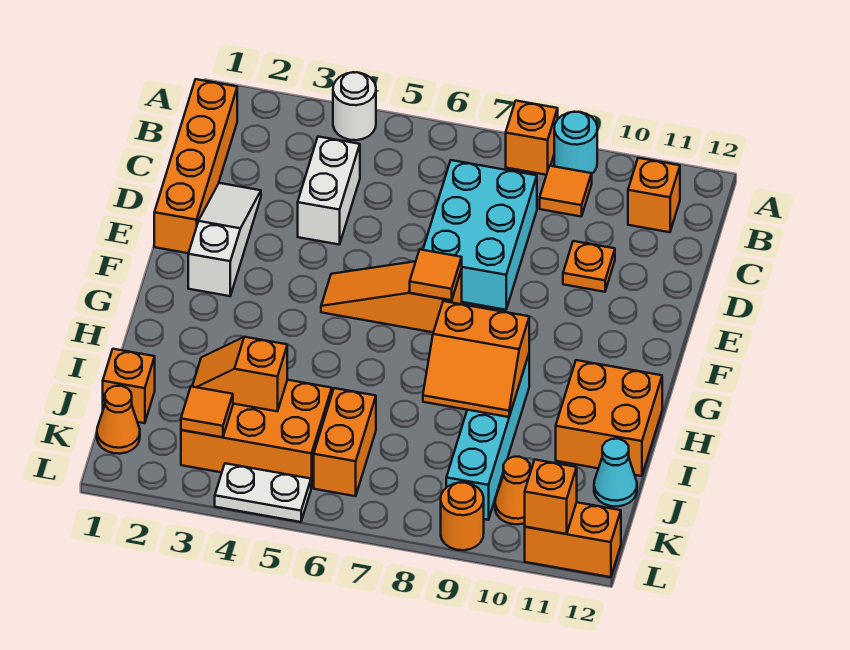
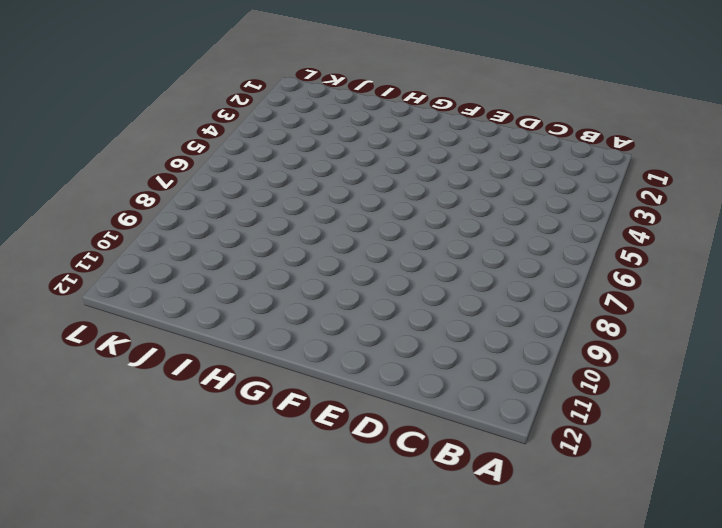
none -> white round brick A4 level 1
none -> orange brick A8 level 1
none -> cyan round brick A9 level 1

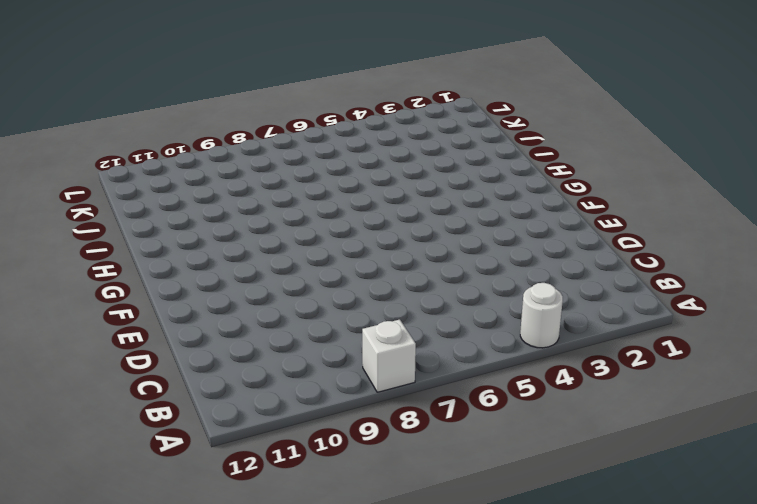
white brick A8 level 1 -> orange brick A8 level 1
none -> cyan round brick A9 level 1
none -> orange brick B1:E1 level 1
none -> orange tile B9 level 1

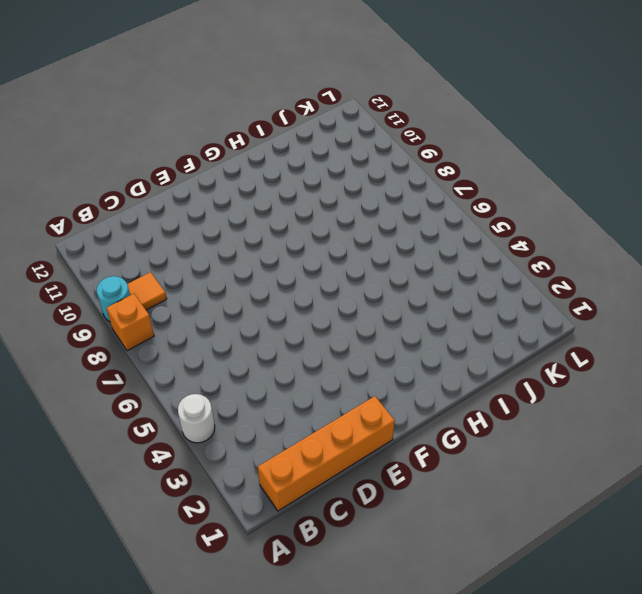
none -> orange brick B11 level 1
none -> white brick C4:D4 level 1
none -> cyan brick C7:E8 level 1

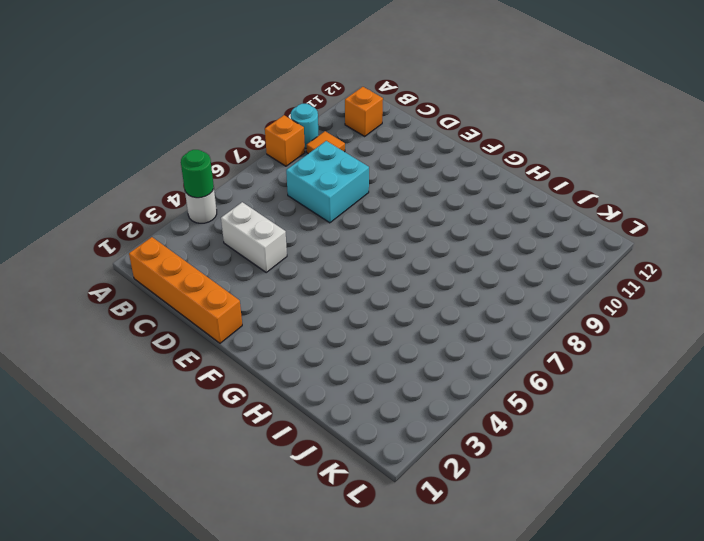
green round brick A4 level 2 -> none
cyan brick C7:D8 level 1 -> cyan brick C7:E8 level 1
none -> white slope D2:F2 level 1 top F
none -> orange plate D10 level 1
none -> orange slope F5:F7 level 1 top 7

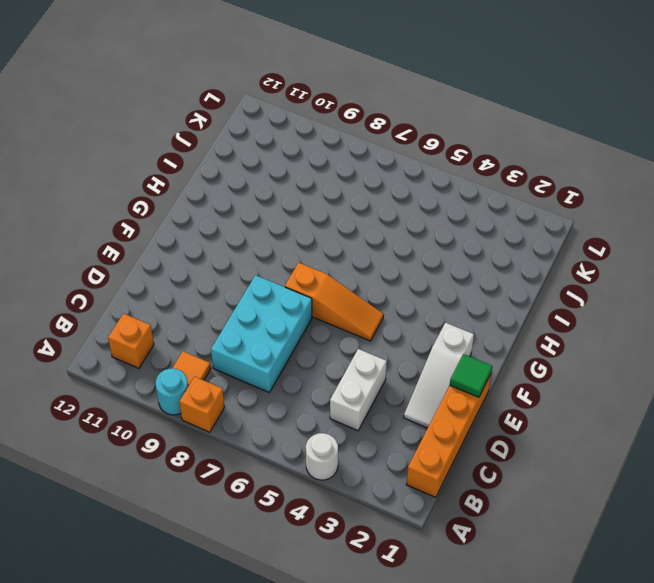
green tile E1 level 2 -> none
none -> orange plate D10 level 1
none -> cyan brick H9:K9 level 1
none -> orange brick H11:I12 level 1

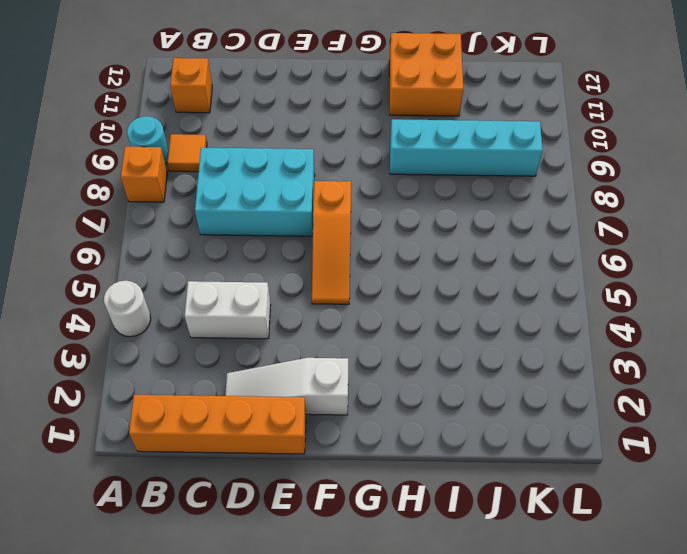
none -> orange plate D10 level 1
none -> orange brick J1 level 1
none -> orange brick J3:K5 level 1

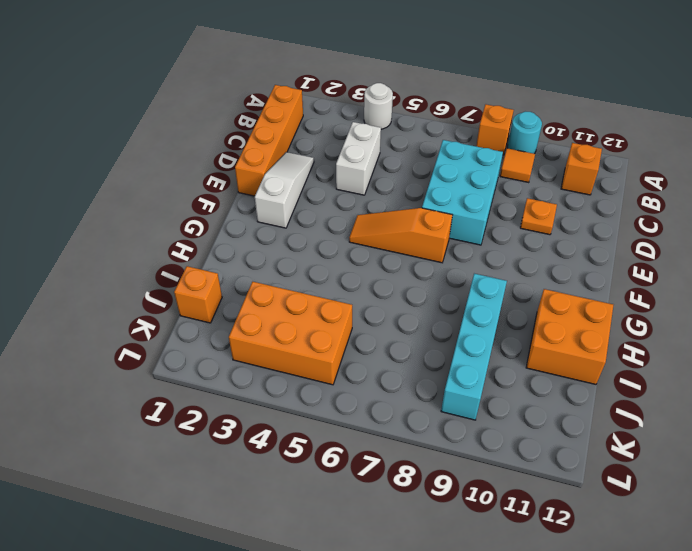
none -> orange brick J6:K6 level 1
none -> cyan cone J12 level 1
none -> orange cone K1 level 1

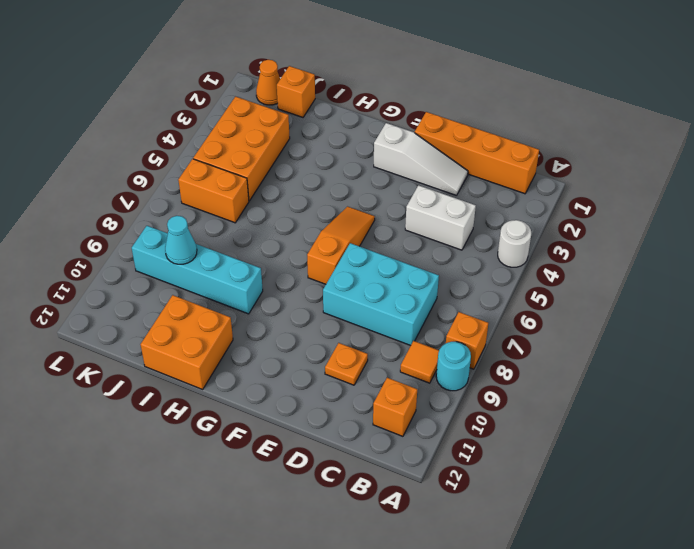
cyan cone J9 level 2 -> cyan cone J12 level 1
none -> orange cone K10 level 1
none -> white plate L4:L5 level 1
none -> orange round brick L9 level 1

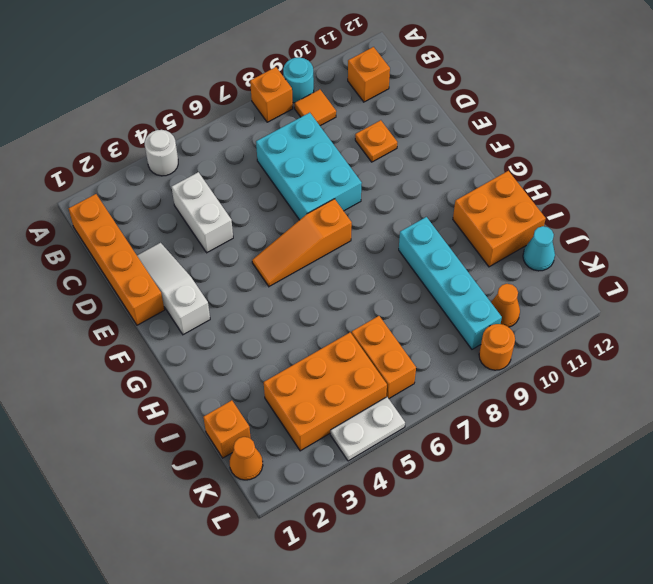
none -> orange brick L11:L12 level 1
none -> orange tile F7 level 2
none -> orange slope H8:I9 level 2 top H

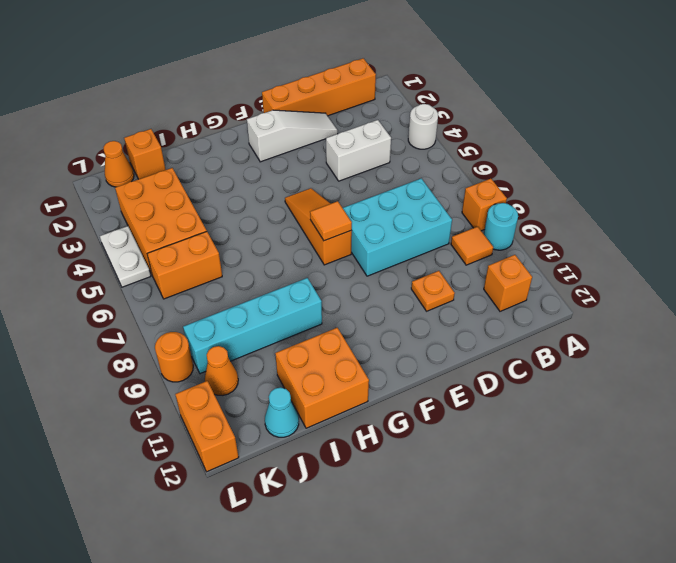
none -> orange slope H8:I9 level 2 top H
none -> orange slope J3:J4 level 2 top 4
none -> orange tile K3 level 2

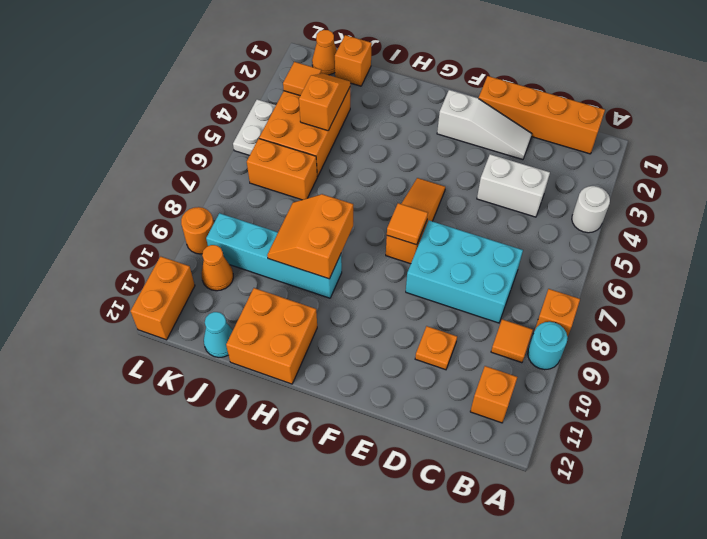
none -> orange brick L11 level 2

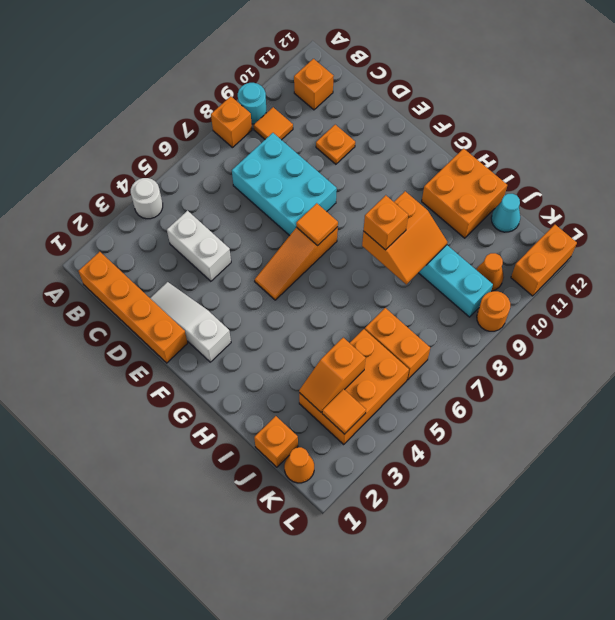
orange brick H8 level 3 -> orange brick L11 level 2
none -> white plate L4:L5 level 1

